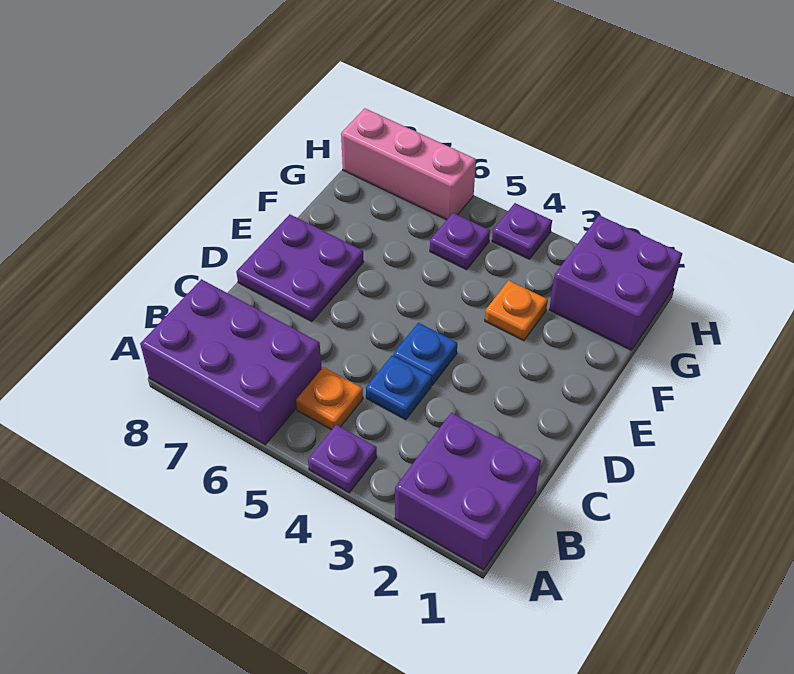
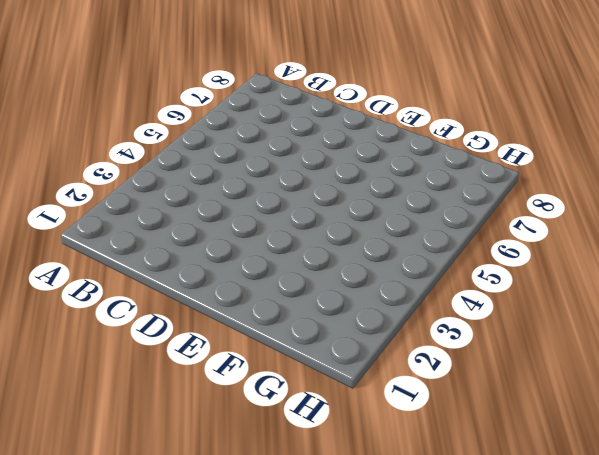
none -> purple brick A1:B2 level 1
none -> purple plate A4 level 1
none -> purple brick A6:B8 level 1

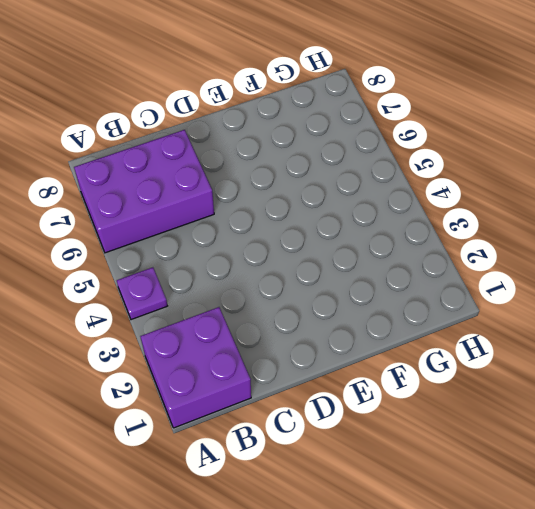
purple brick A6:C7 level 1 -> purple brick A6:B8 level 1
none -> orange plate B5 level 1
none -> blue plate C4 level 1
none -> blue plate D4 level 1

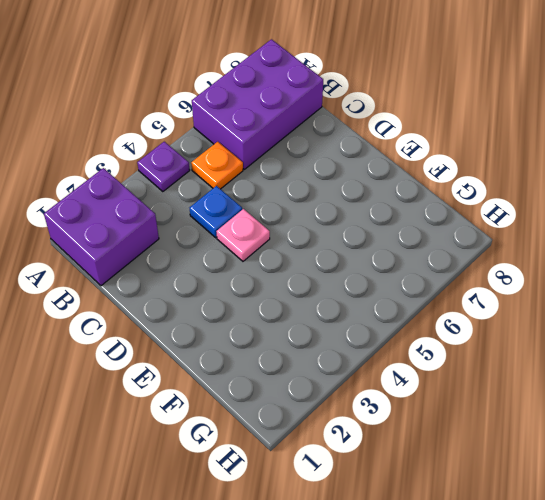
pink plate D4 level 1 -> blue plate D4 level 1
none -> purple plate D7:E8 level 1
none -> orange plate F3 level 1
none -> purple brick G1:H2 level 1

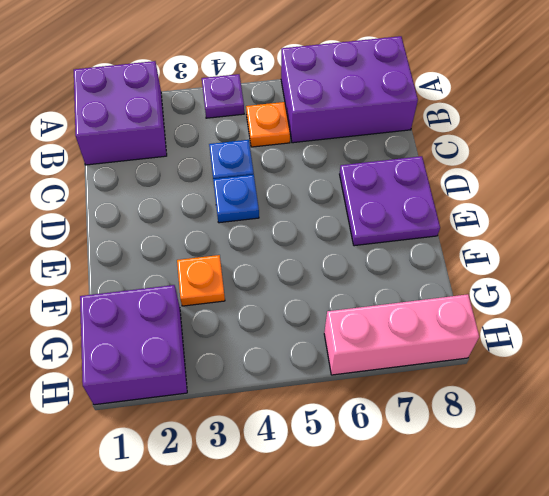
none -> purple plate G5 level 1
none -> purple plate H4 level 1

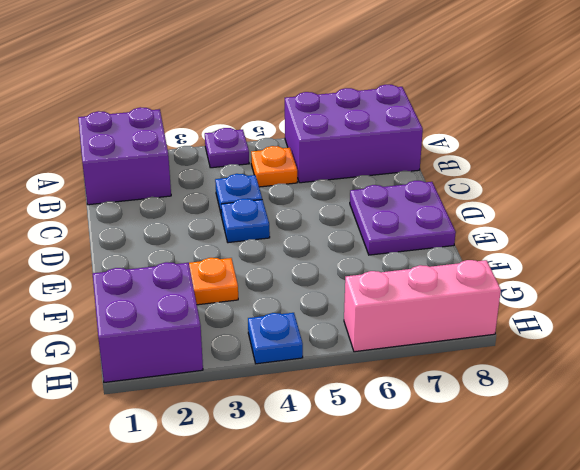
blue plate H4 level 1 -> purple plate H4 level 1
none -> purple plate G5 level 1

